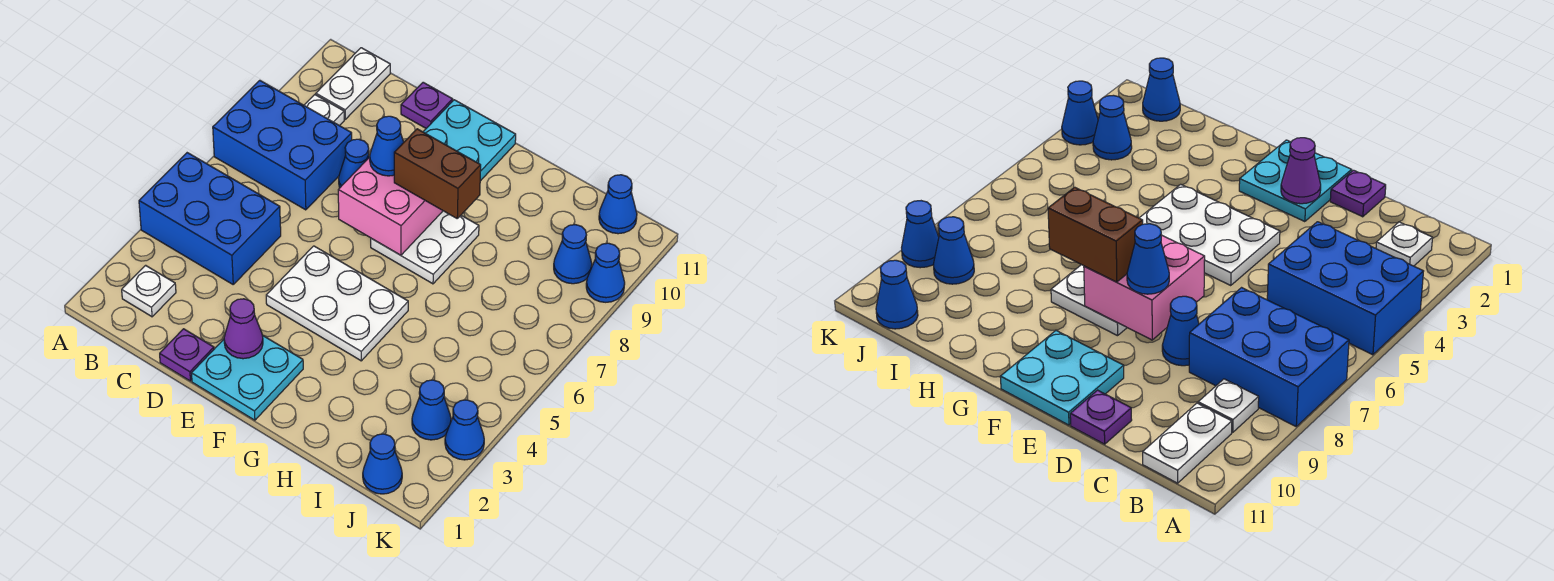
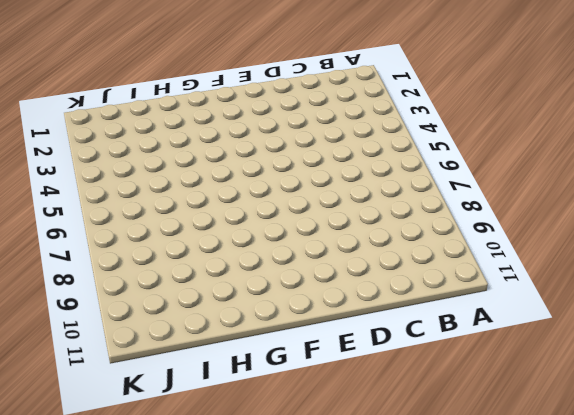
none -> blue brick A4:C5 level 1
none -> blue brick A7:C8 level 1
none -> white plate B2 level 1

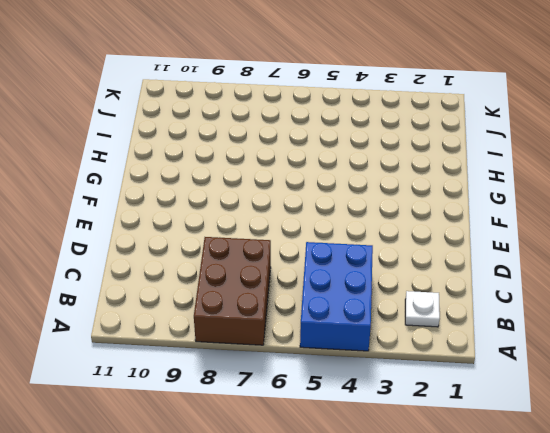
brown brick A7:C8 level 1 -> blue brick A7:C8 level 1
none -> white plate B9 level 1
none -> white plate B10:B11 level 1
none -> purple plate D1 level 1

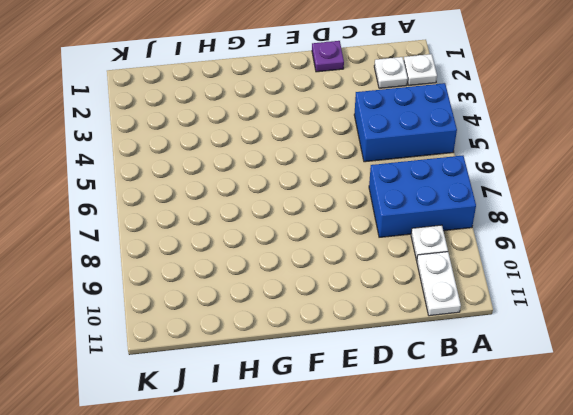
white plate A2 level 1 -> none
none -> blue cone D8 level 1
none -> purple plate D11 level 1
none -> cyan plate E1:F2 level 1

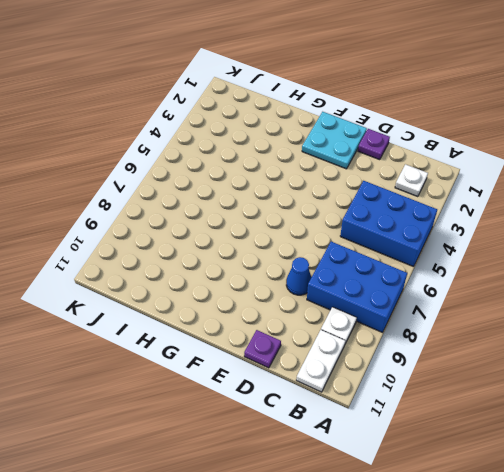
none -> white plate E4:G5 level 1
none -> cyan plate E10:F11 level 1
none -> white plate F7:G8 level 1

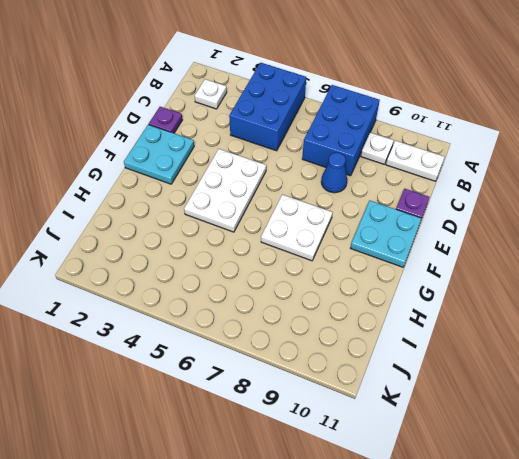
none -> blue cone J1 level 1
none -> blue cone J3 level 1
none -> blue cone J9 level 1

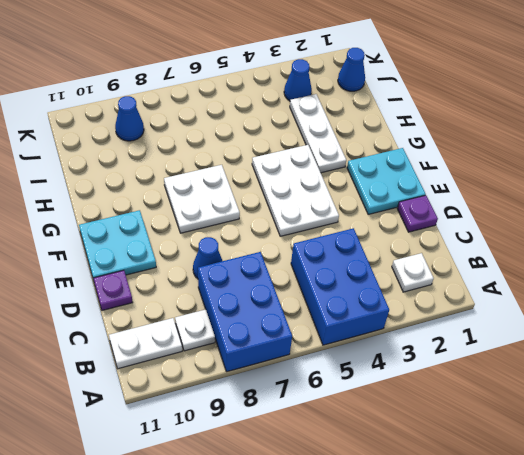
white plate G3:I3 level 1 -> none
none -> blue cone J11 level 1
none -> blue cone K3 level 1
none -> blue cone K9 level 1

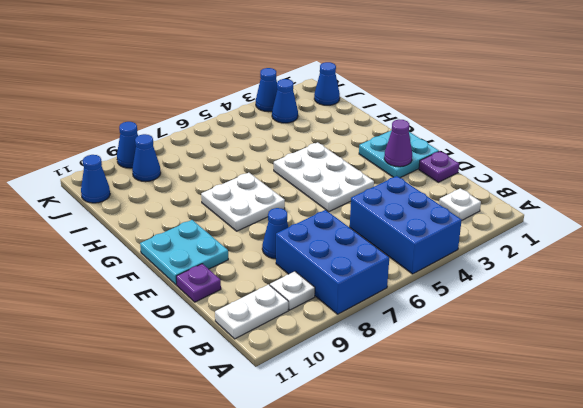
none -> pink brick E7:F8 level 2
none -> blue cone E8 level 3
none -> brown brick F8:G8 level 3

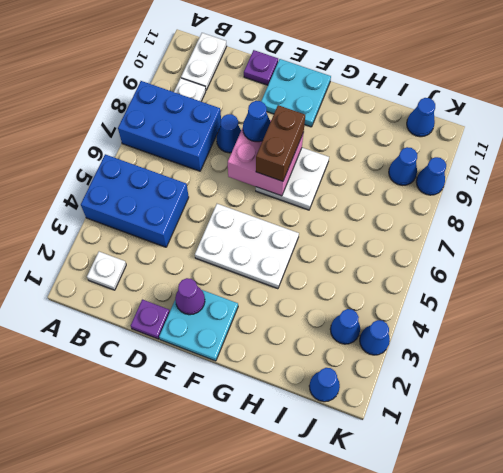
brown brick F7:F8 level 3 -> brown brick F8:G8 level 3

